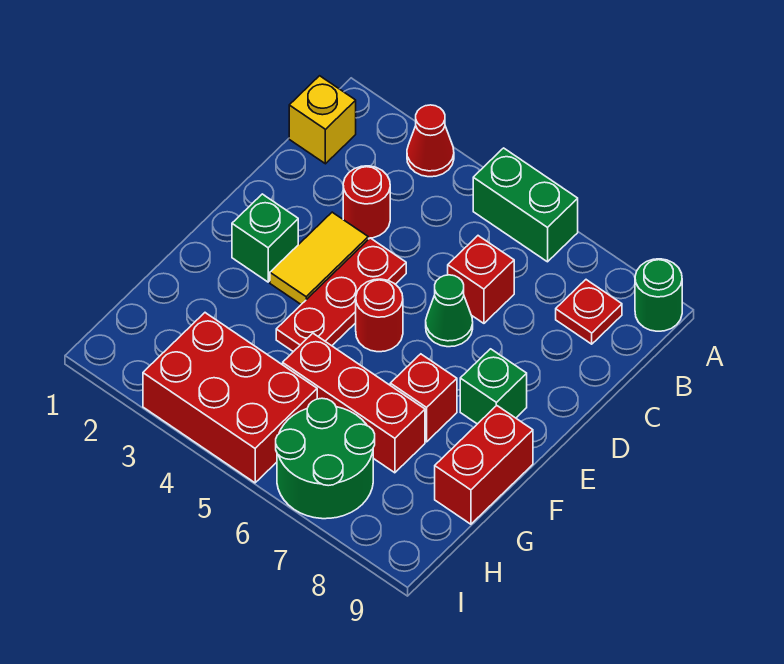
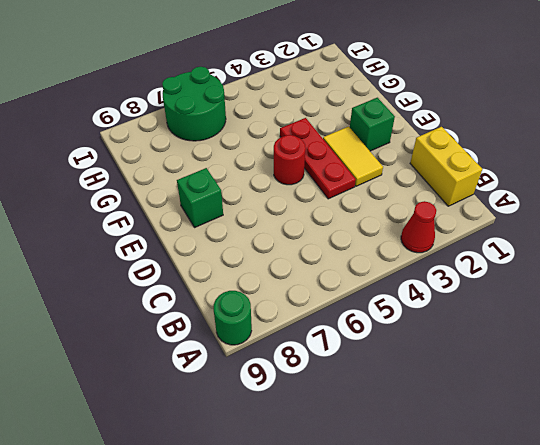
yellow brick B1:C1 level 1 -> yellow brick B1 level 1
none -> green brick A5:A6 level 1
none -> red plate B8 level 1
none -> red round brick C3 level 1

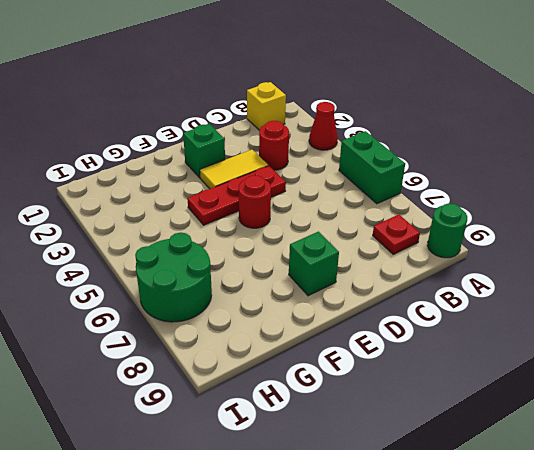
none -> red brick C6 level 1
none -> green cone D6 level 1
none -> red brick F7 level 1

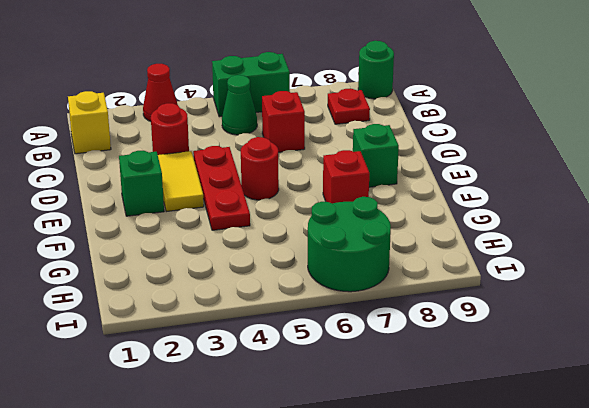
green cone B5 level 1 -> green cone D6 level 1
none -> red brick F9:G9 level 1
none -> red brick G5:G7 level 1
none -> red brick H3:I5 level 1

